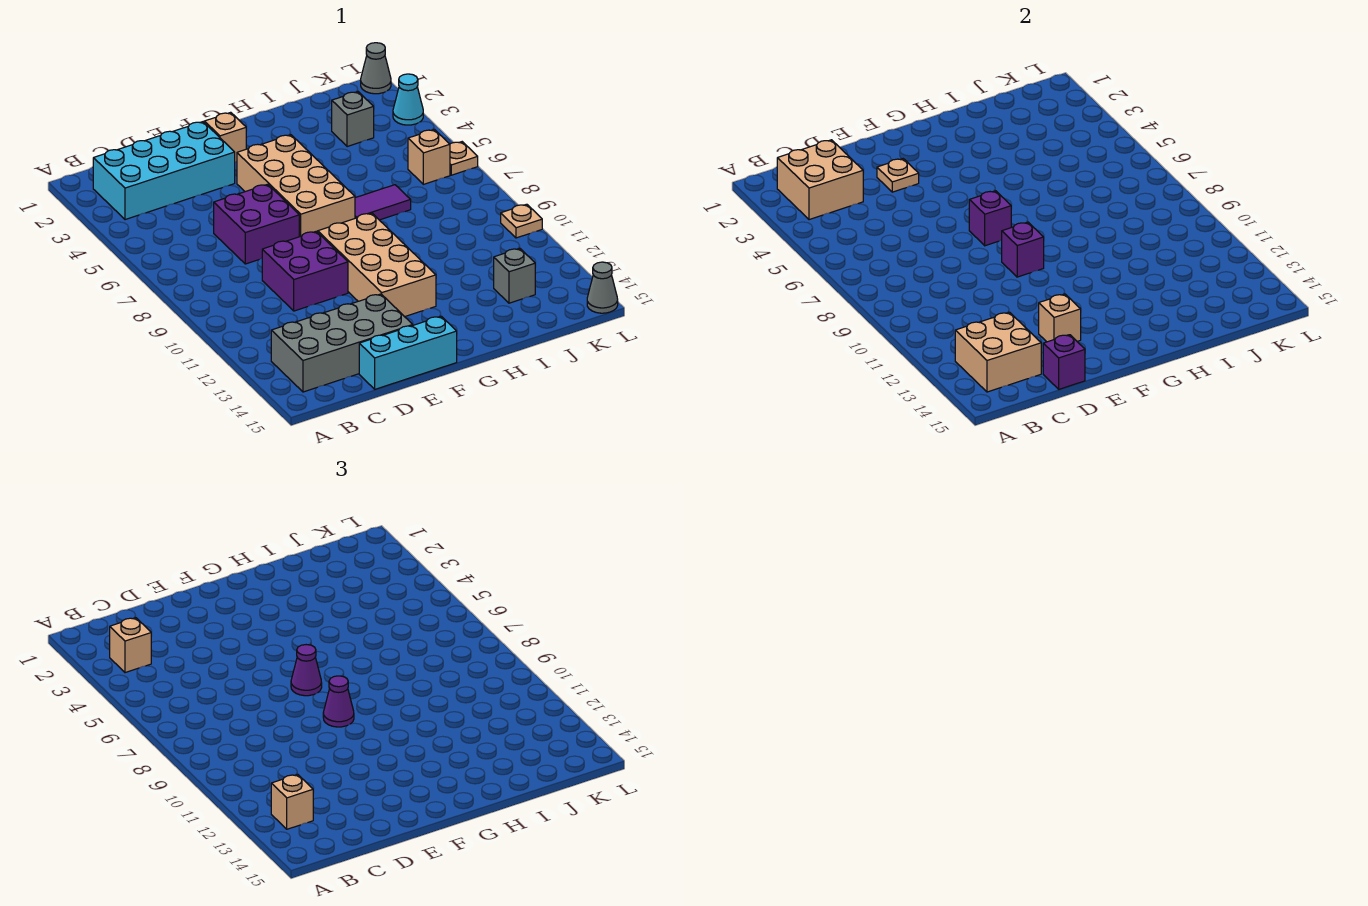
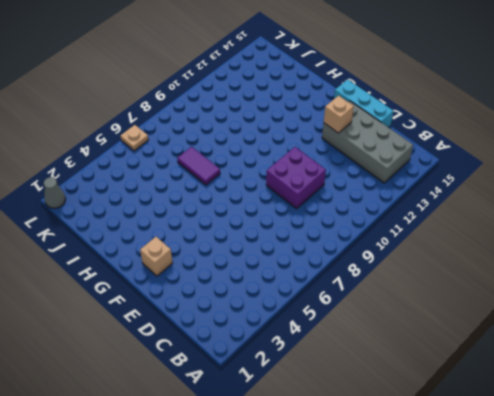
none -> cyan brick B2:E3 level 1
none -> purple brick D6:E7 level 1
none -> tan brick F4:G7 level 1

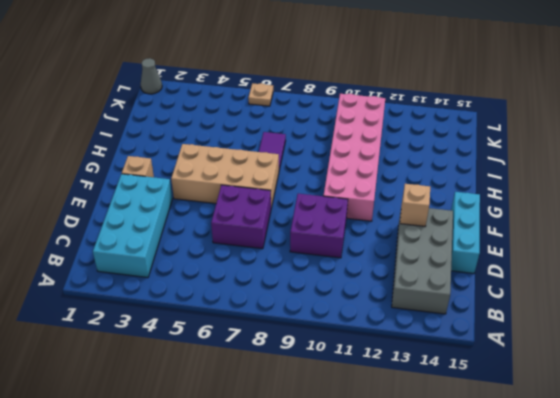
pink brick F10:K11 level 1 -> tan brick F9:G12 level 1
none -> grey brick J3 level 1
none -> grey brick J13 level 1
none -> tan brick K6 level 1

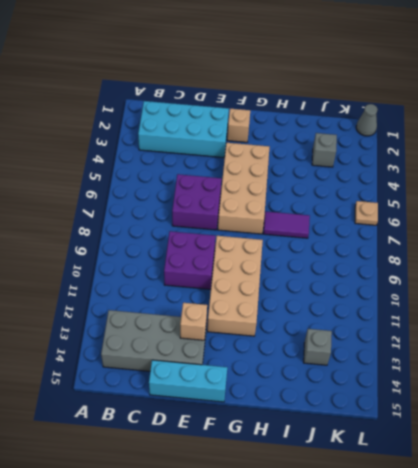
none -> tan brick K6 level 1
none -> cyan cone L3 level 1
none -> tan plate L10 level 1

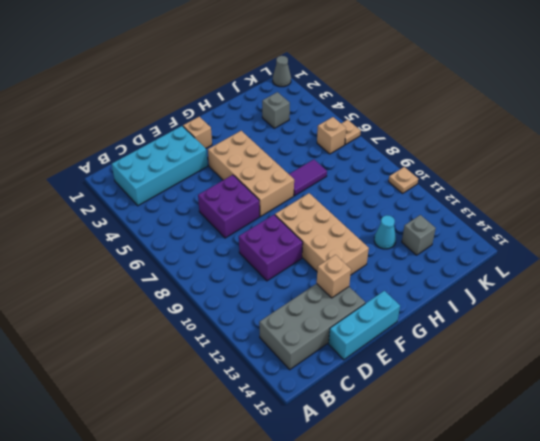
cyan cone I12 level 1 -> cyan cone L3 level 1
none -> grey cone L15 level 1
none -> tan brick B2:C3 level 2
none -> tan brick B13:C14 level 2

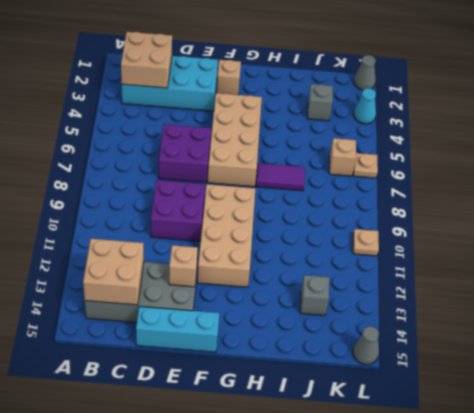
none -> purple brick D15 level 2
none -> tan plate E3 level 2
none -> purple brick F7 level 2

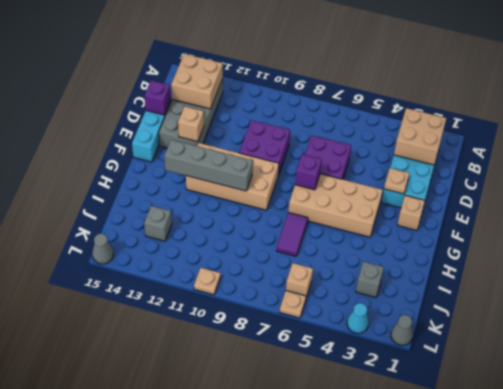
grey brick G10:G13 level 2 -> none
none -> purple brick F9 level 2
none -> tan brick B3 level 3
none -> tan brick B13 level 3

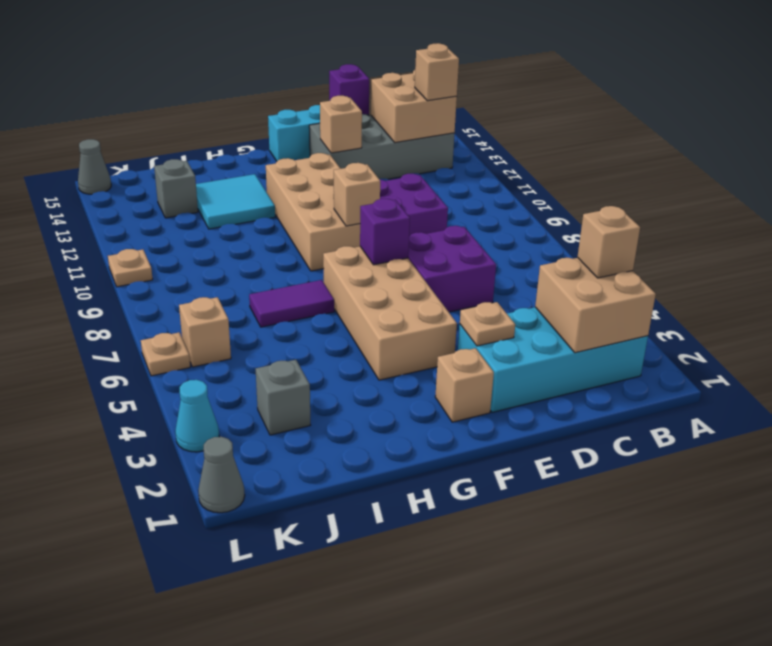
tan brick F9 level 2 -> purple brick F9 level 2
cyan tile H12:I13 level 1 -> none
none -> purple cone F7 level 3
none -> purple cone F9 level 3

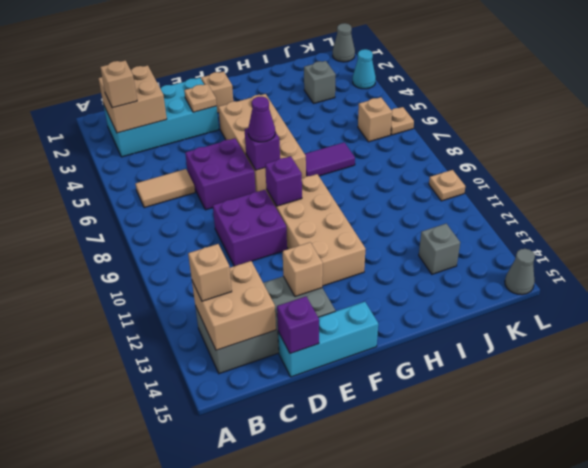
tan tile B6:C6 level 1 -> none
none -> purple cone F9 level 3

